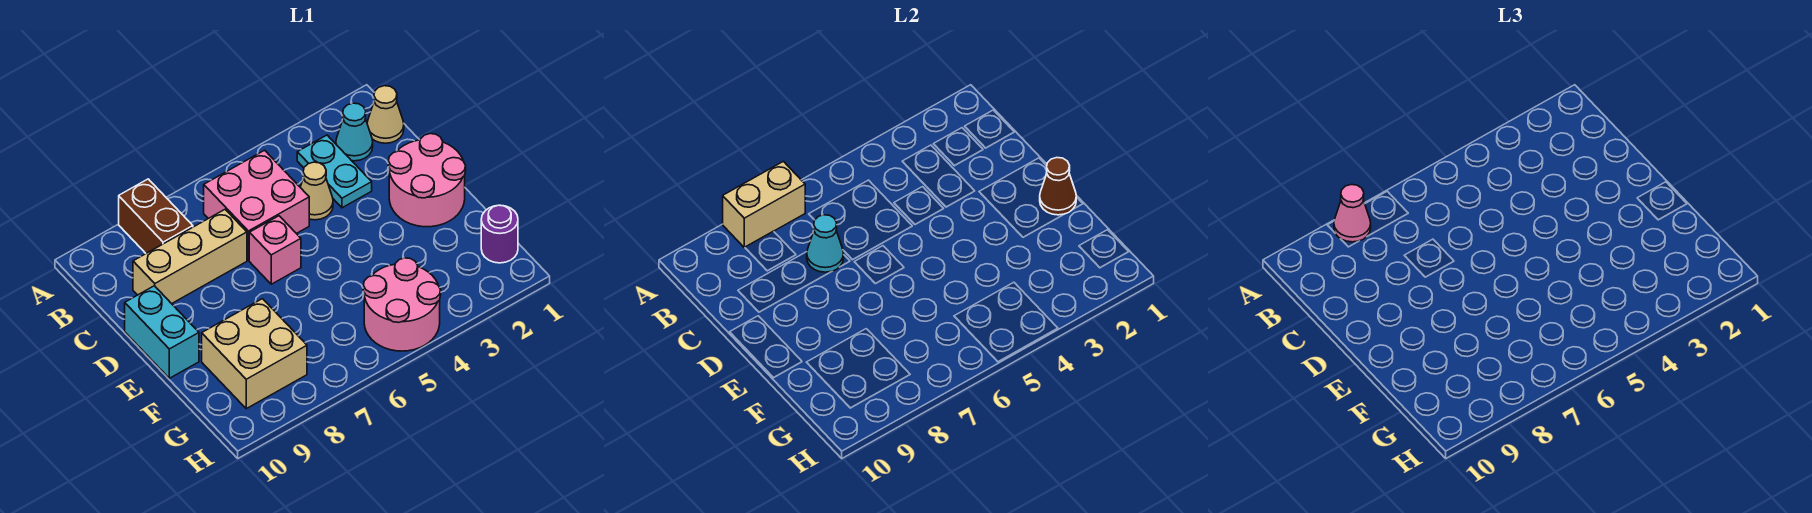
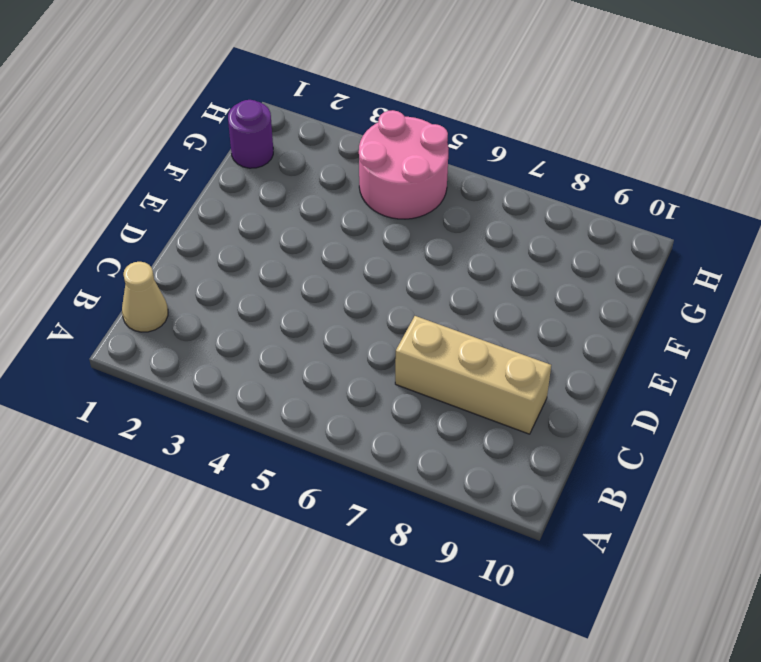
none -> brown brick A8:B8 level 1
none -> cyan cone B2 level 1
none -> cyan plate B3:C3 level 1

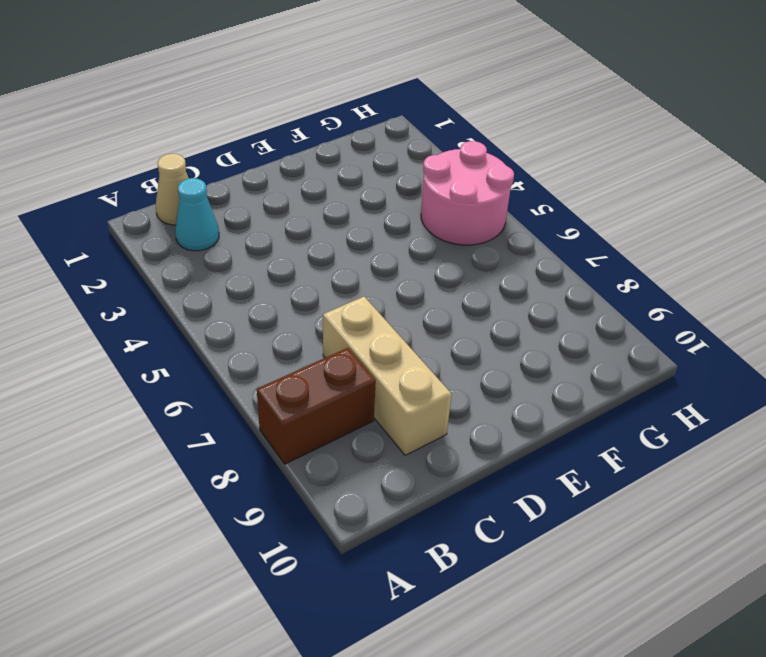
none -> cyan plate B3:C3 level 1
none -> pink brick B5:C6 level 1
none -> tan cone C4 level 1

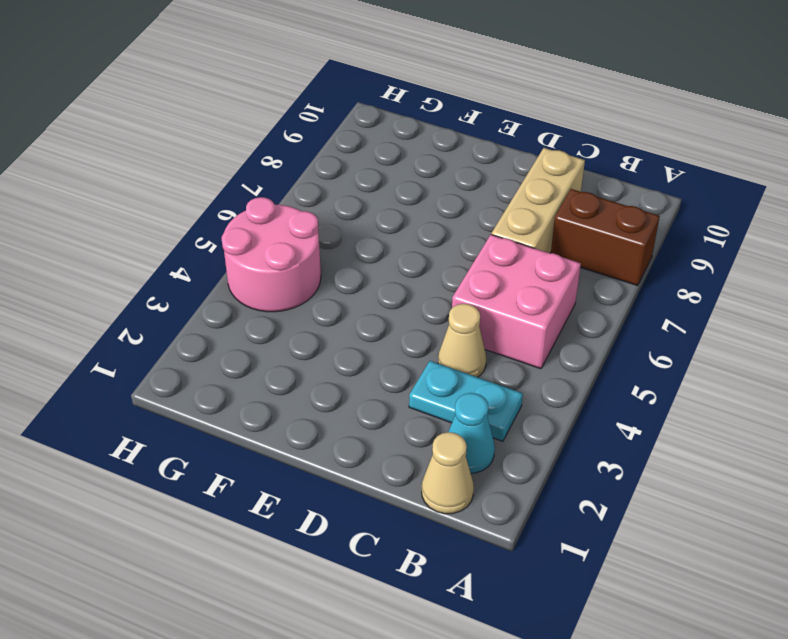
none -> pink round brick D1:E2 level 1
none -> pink brick D6 level 1
none -> cyan brick D10:E10 level 1

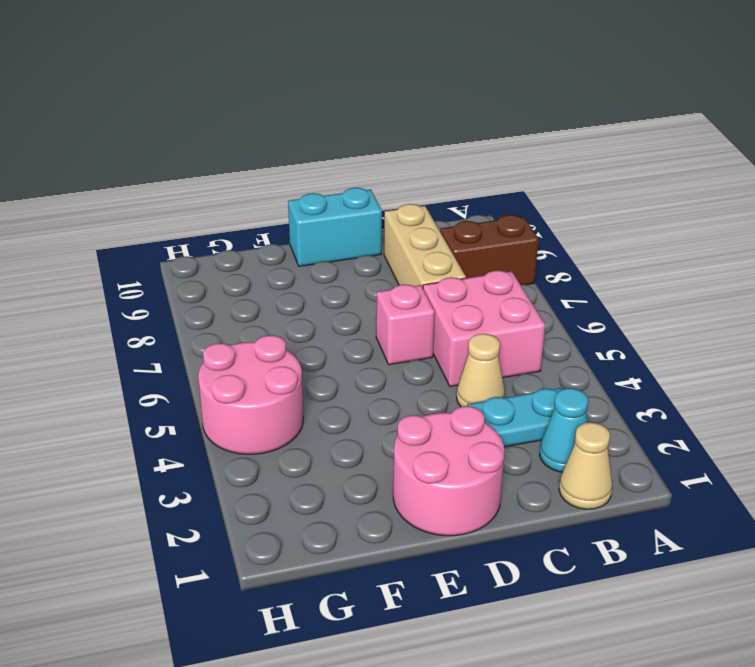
none -> tan brick F8:G9 level 1
none -> purple round brick G1 level 1
none -> tan brick A7:A8 level 2

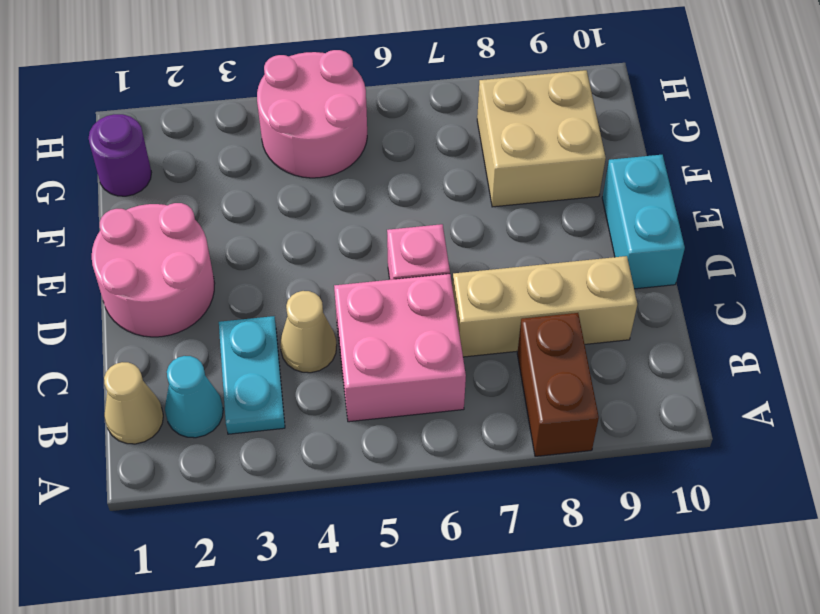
none -> tan brick A7:A8 level 2
none -> cyan cone C7 level 2
none -> brown cone E1 level 2

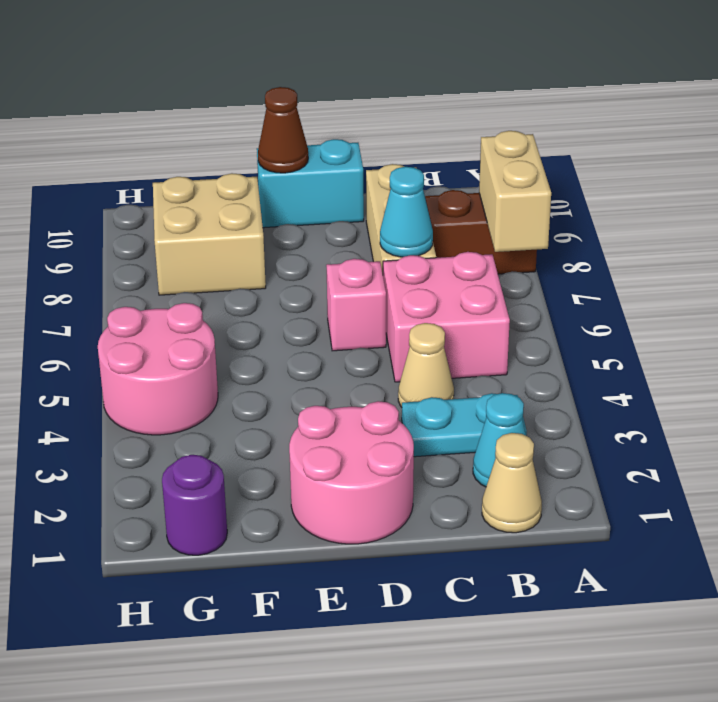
brown cone E10 level 2 -> brown cone E1 level 2
none -> pink cone A8 level 3

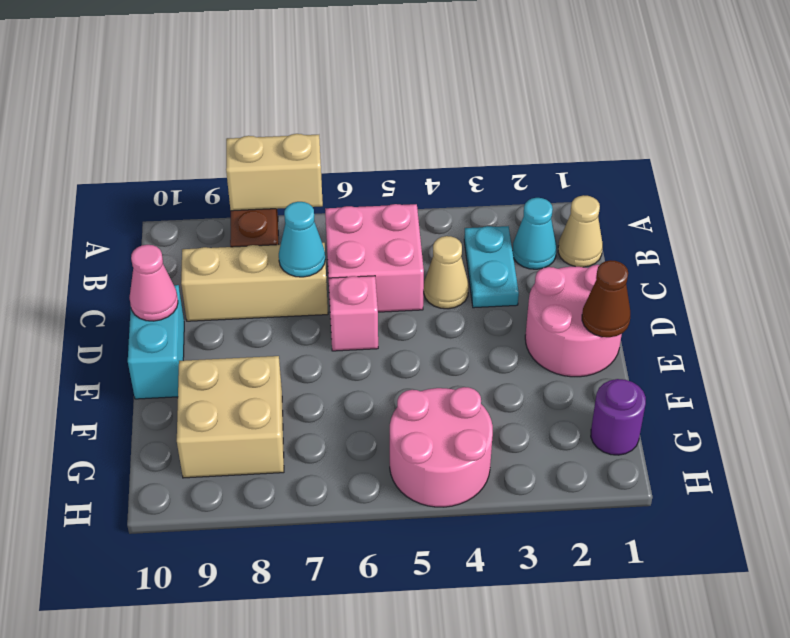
pink cone D10 level 2 -> pink cone A8 level 3

